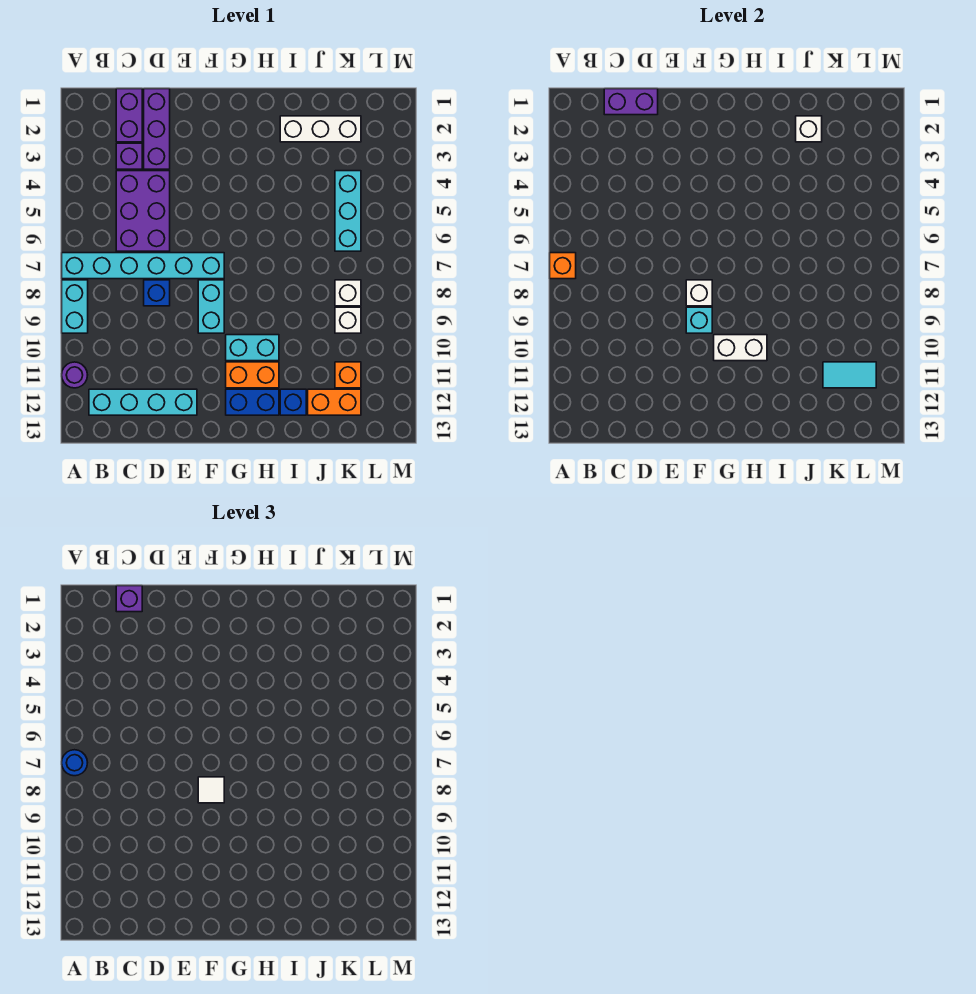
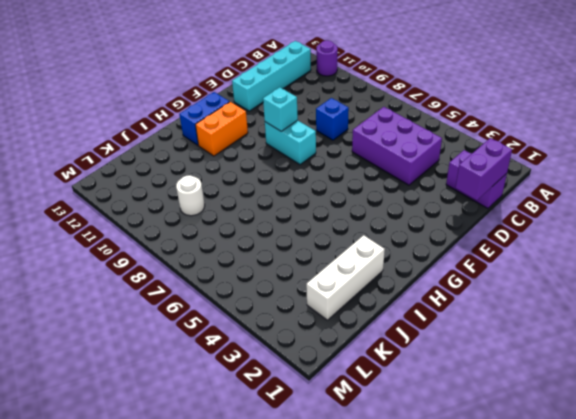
white round brick K9 level 1 -> white brick K9 level 1
none -> cyan brick A7:F7 level 1
none -> cyan brick A8:A9 level 1
none -> purple brick C3 level 1
none -> purple brick D1:D3 level 1

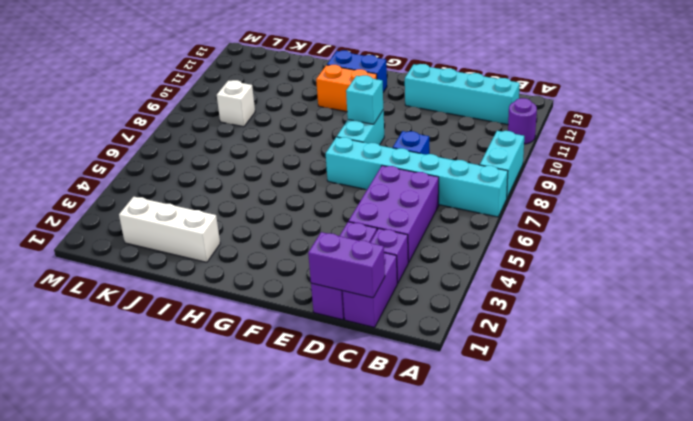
none -> cyan brick G10:H10 level 1
none -> blue brick I12 level 1
none -> orange brick J12:K12 level 1
none -> cyan brick K4:K6 level 1

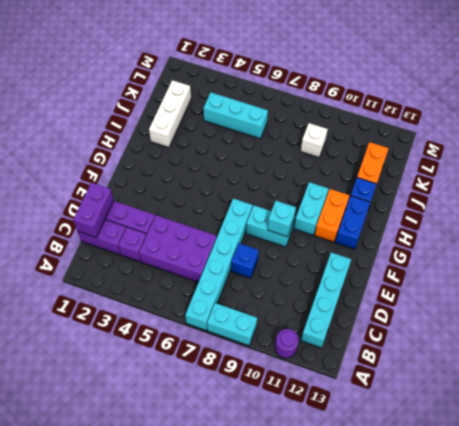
none -> white brick K8 level 1
none -> orange brick K11 level 1
none -> orange brick A7 level 2
none -> white brick F8 level 2

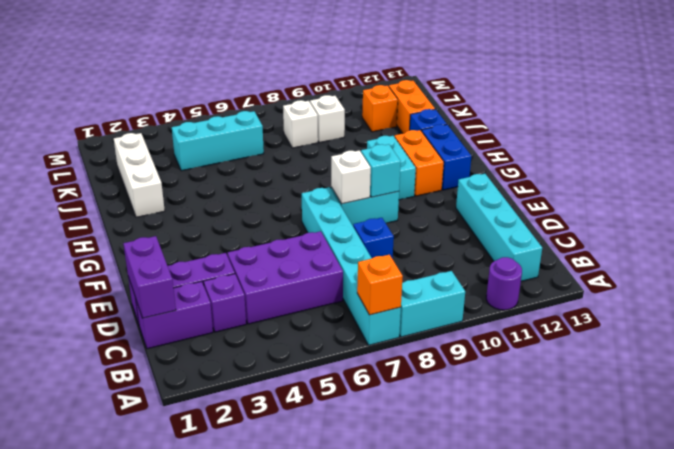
none -> white brick G10:H10 level 2
none -> white brick J2 level 2
none -> cyan tile K11:L11 level 2
none -> blue round brick A7 level 3

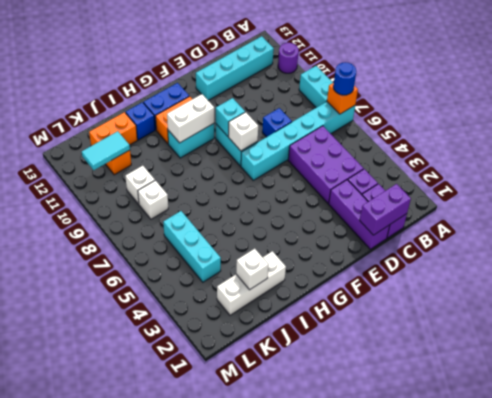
none -> purple brick C1 level 3
none -> white tile F8 level 3

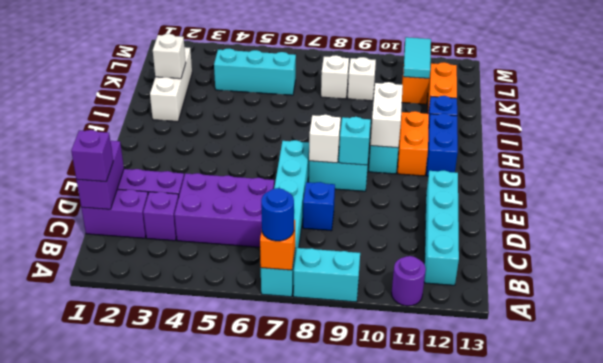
none -> white tile F8 level 3

